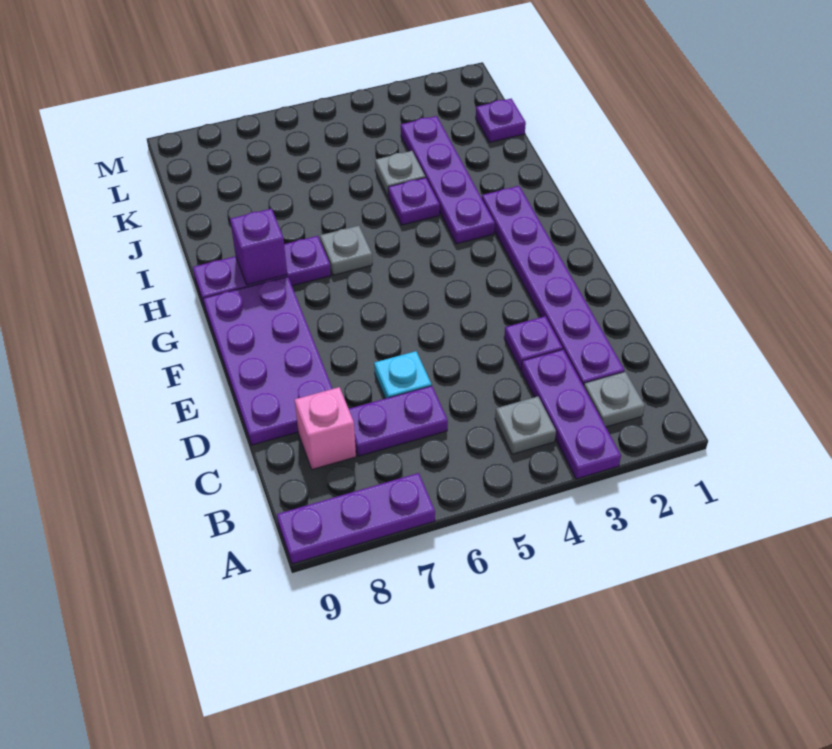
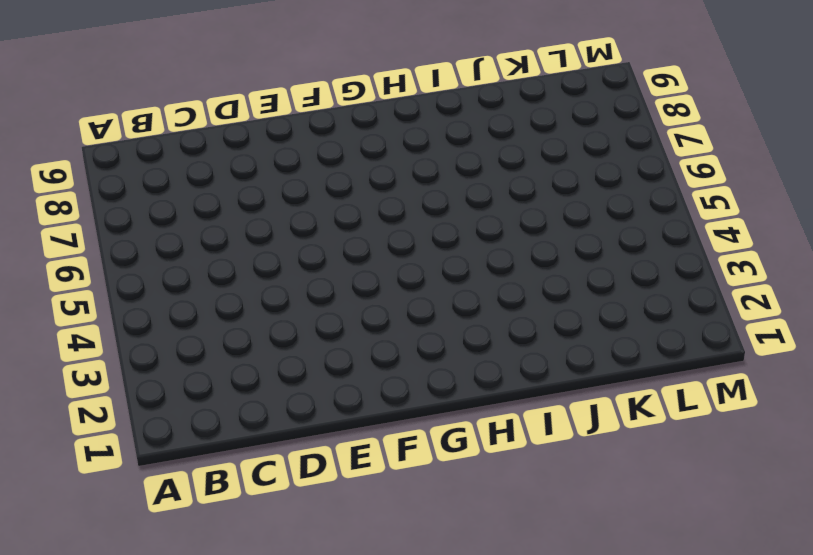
none -> purple plate A3:C3 level 1
none -> purple plate A7:A9 level 1
none -> grey plate B2 level 1

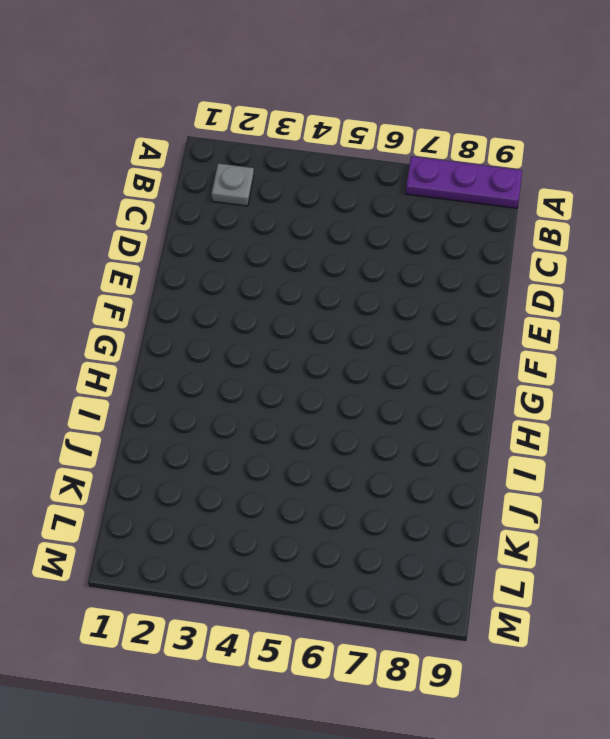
none -> purple plate A3:C3 level 1
none -> grey plate B4 level 1
none -> purple plate C2:H2 level 1

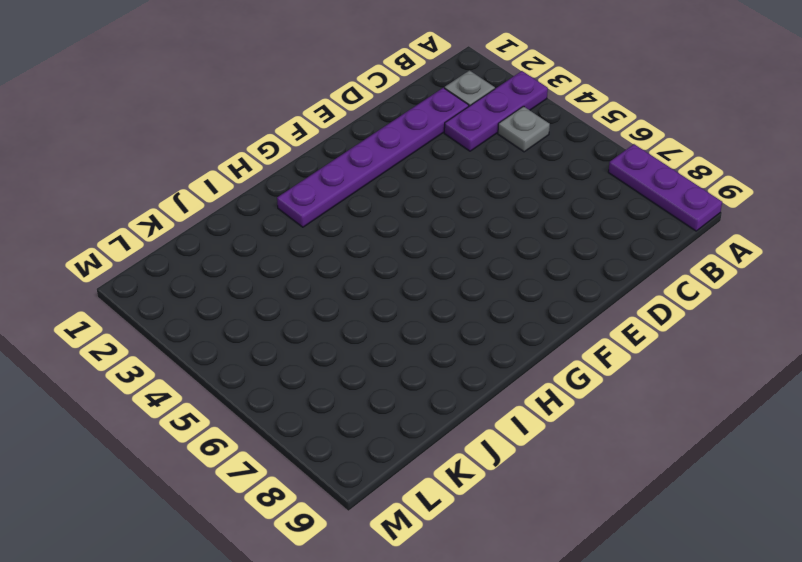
none -> purple plate C6:C7 level 1
none -> pink brick C8 level 1
none -> purple plate D3 level 1

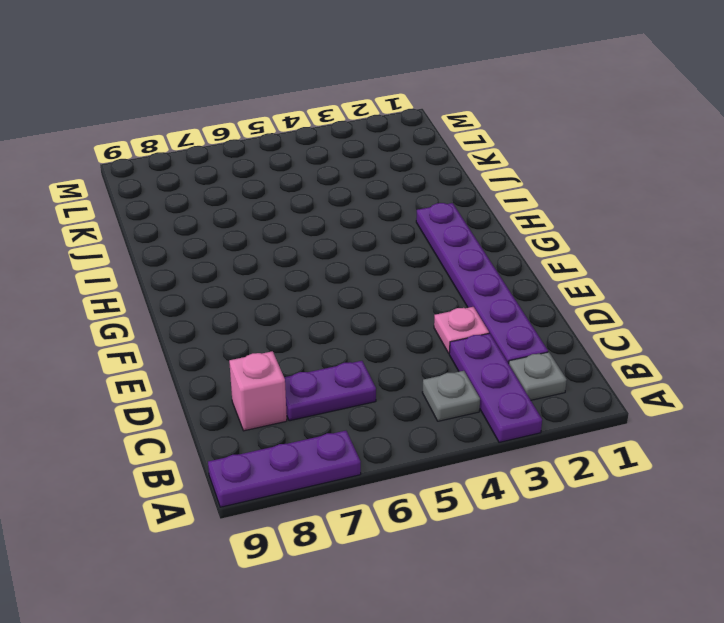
pink plate D3 level 1 -> purple plate D3 level 1
none -> cyan plate D6 level 1
none -> purple plate D8:G9 level 1
none -> purple plate H3:K3 level 1

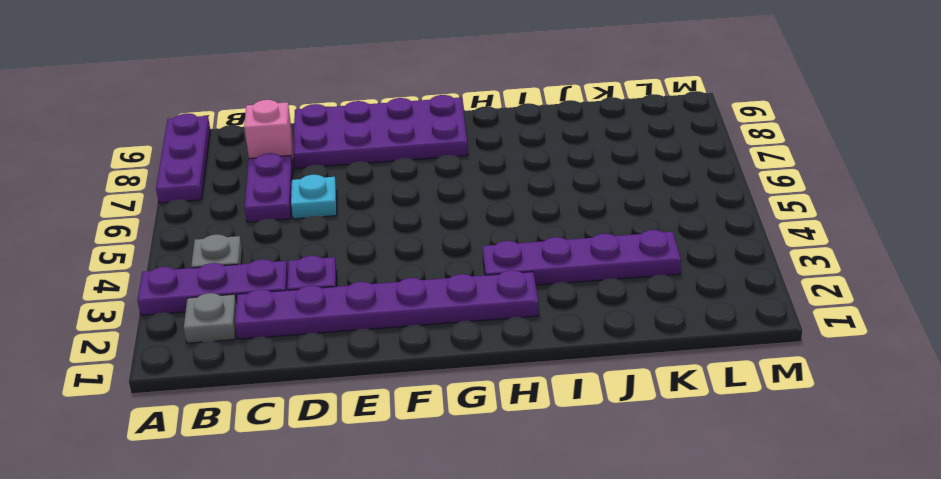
none -> grey plate H6 level 1
none -> purple plate H7:H9 level 1
none -> purple plate I4 level 1

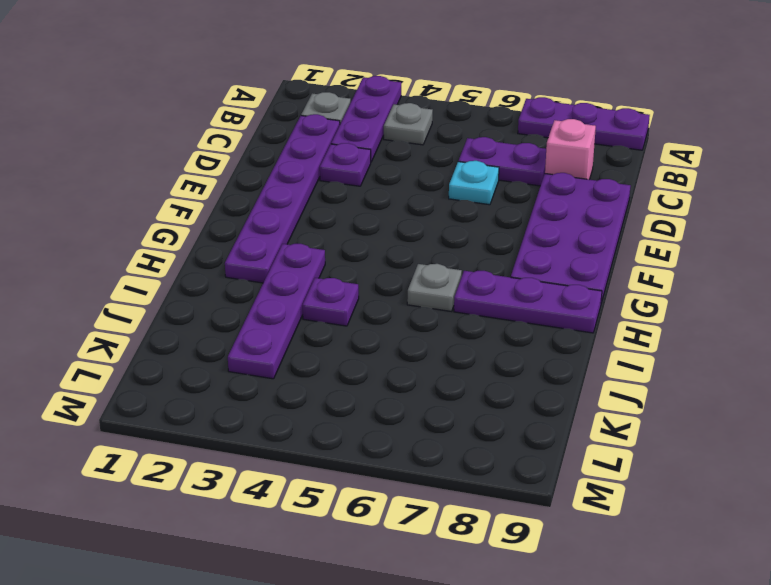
none -> grey plate J4 level 1
none -> purple plate K1 level 1
none -> purple brick H8 level 2

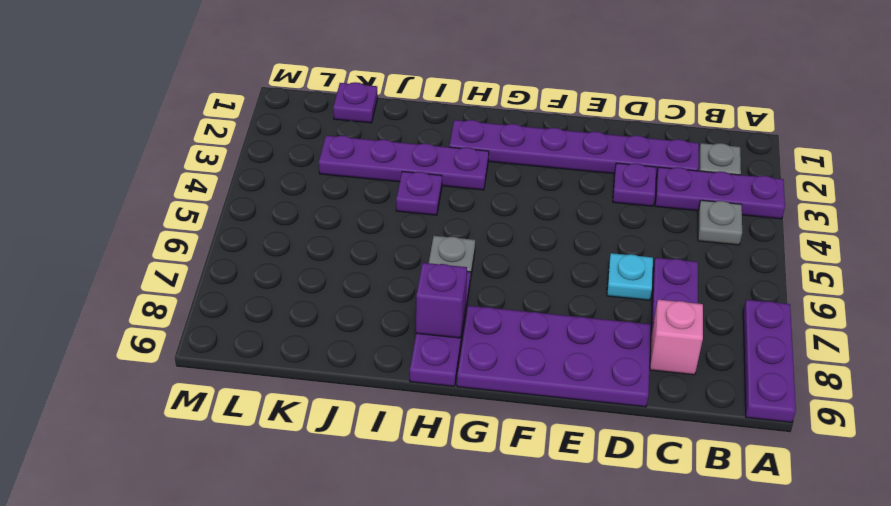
none -> grey plate J4 level 1

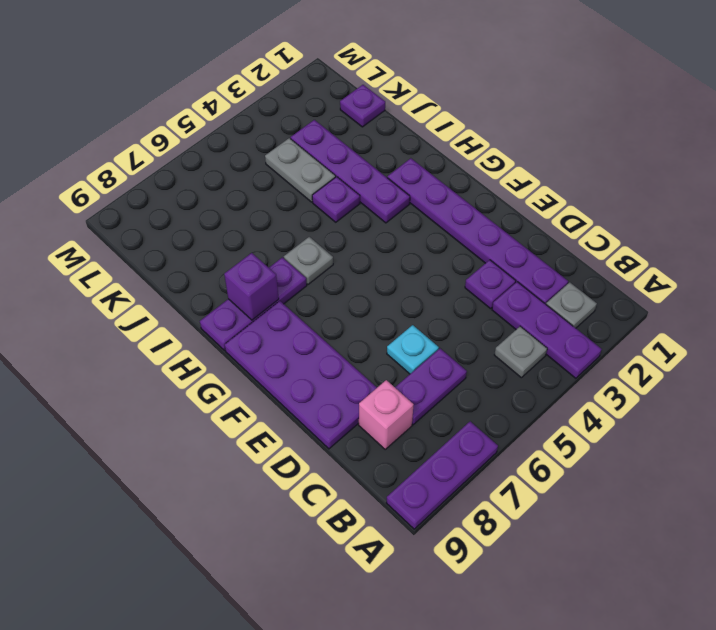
grey plate J4:K4 level 1 -> grey plate J4 level 1

